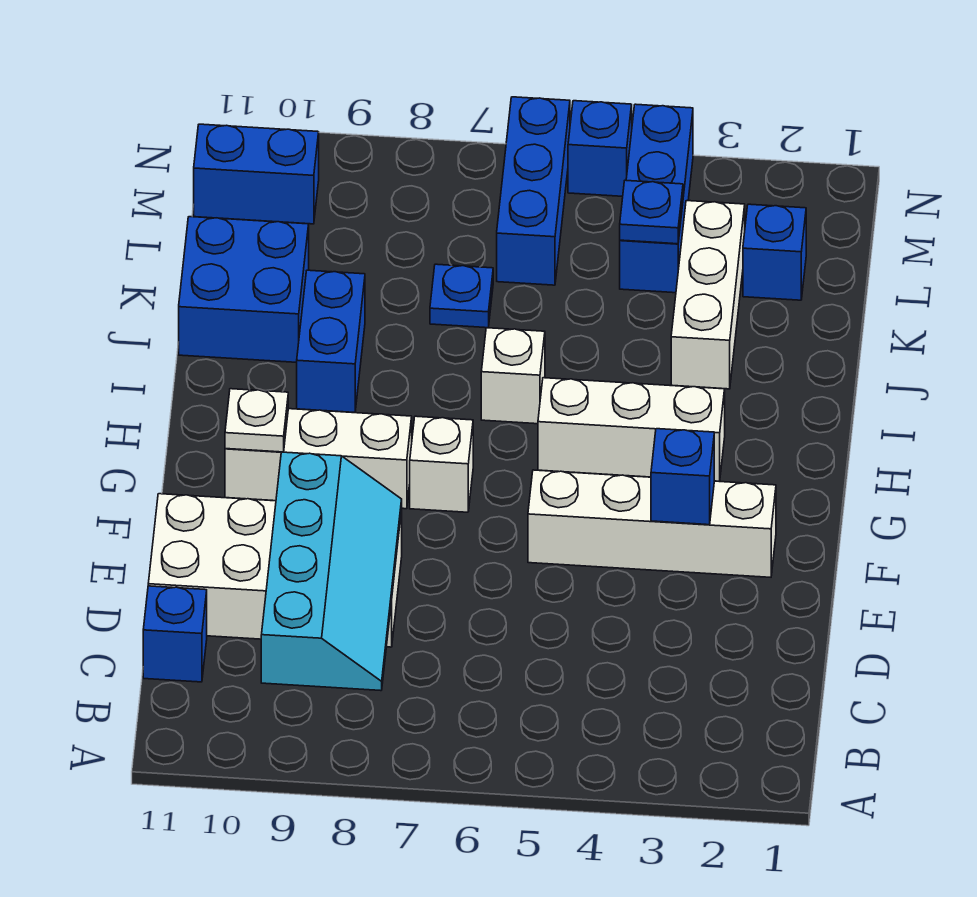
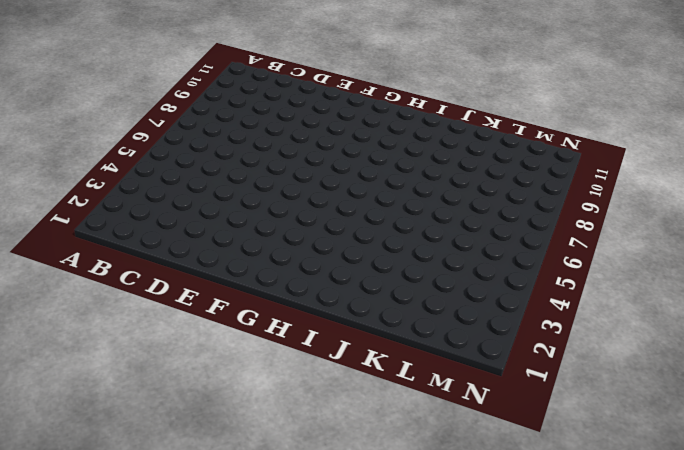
none -> blue brick C11 level 1
none -> white brick D8:E11 level 1
none -> white brick F2:F5 level 1

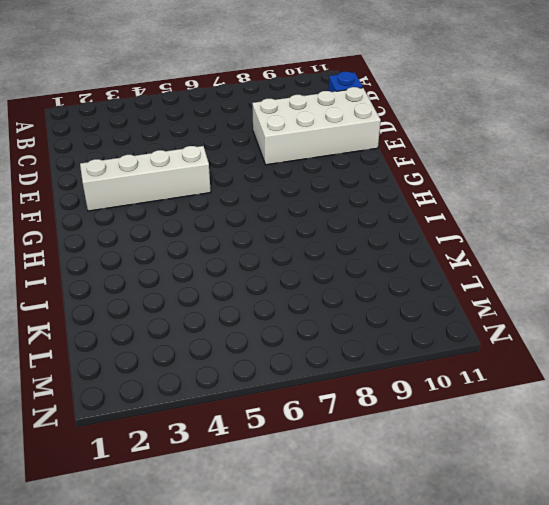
none -> white brick G7 level 1
none -> white brick G8:G10 level 1
none -> white brick H3:H5 level 1

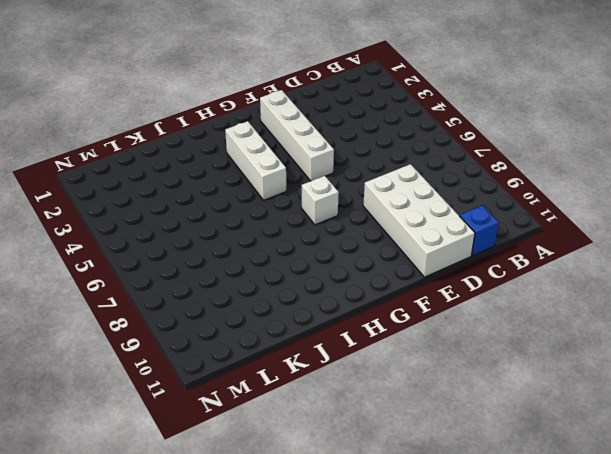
none -> white brick G8:G10 level 1
none -> white brick I6 level 1
none -> blue brick I9:J9 level 1

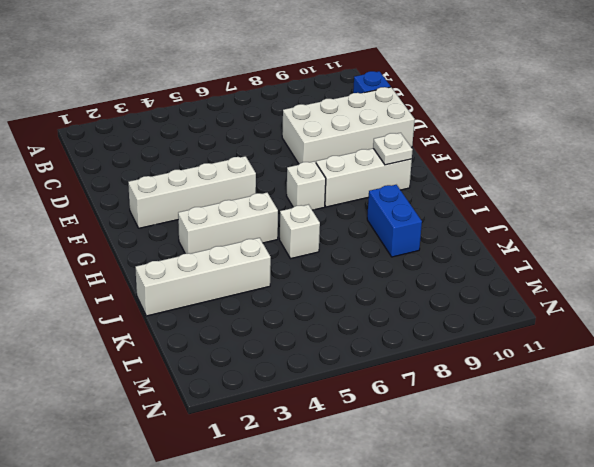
white brick J1:J4 level 1 -> white brick J3:L3 level 1
none -> blue brick J10:K11 level 1
none -> blue plate K7 level 1
none -> blue brick L2 level 1

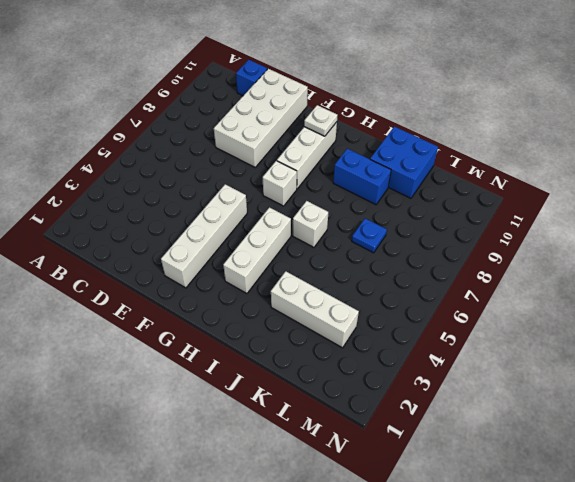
none -> blue brick L2 level 1
none -> blue brick L4:N4 level 1
none -> blue brick L6:N6 level 1

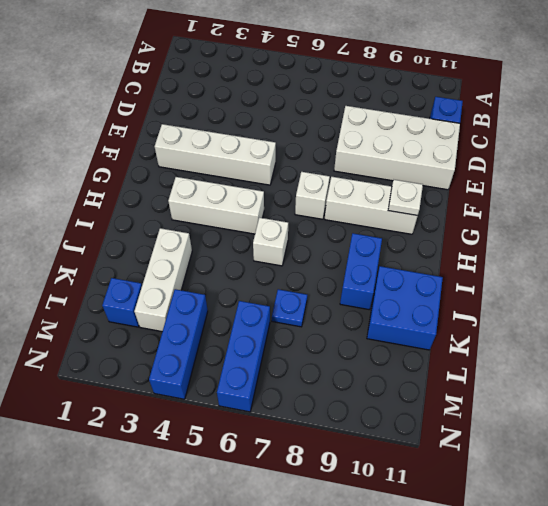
none -> blue brick M10:M11 level 1
none -> blue brick N5 level 1
none -> cyan slope B8:E9 level 2 top 9

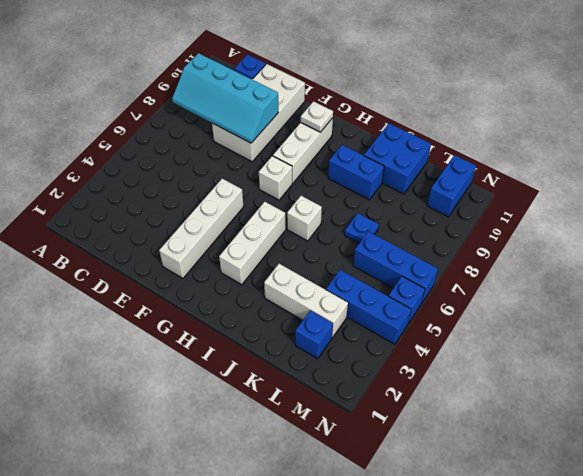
none -> blue brick F3 level 2
none -> blue plate L4 level 2

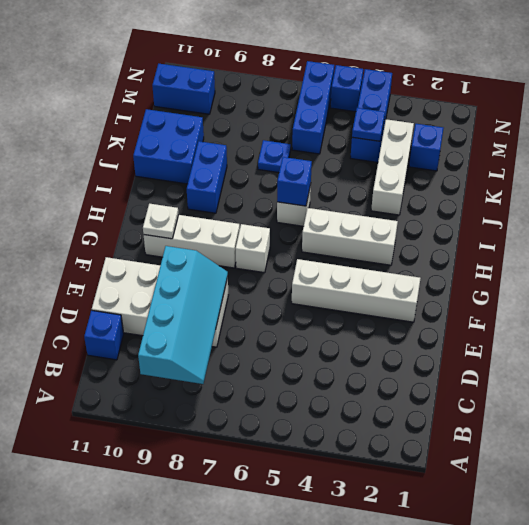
blue brick I6 level 2 -> blue brick F3 level 2

